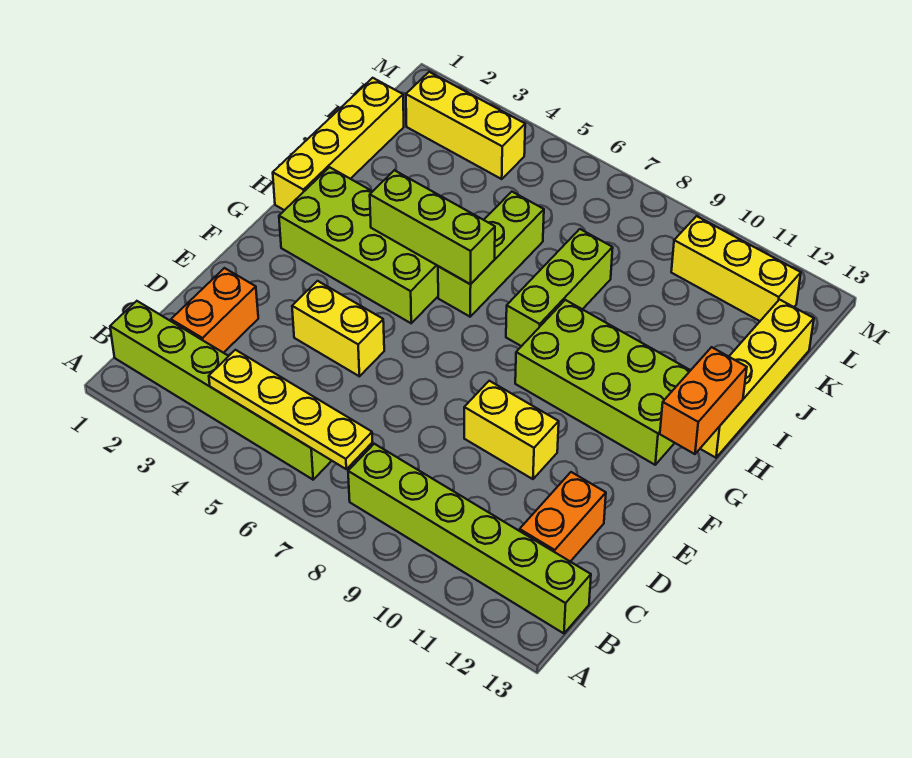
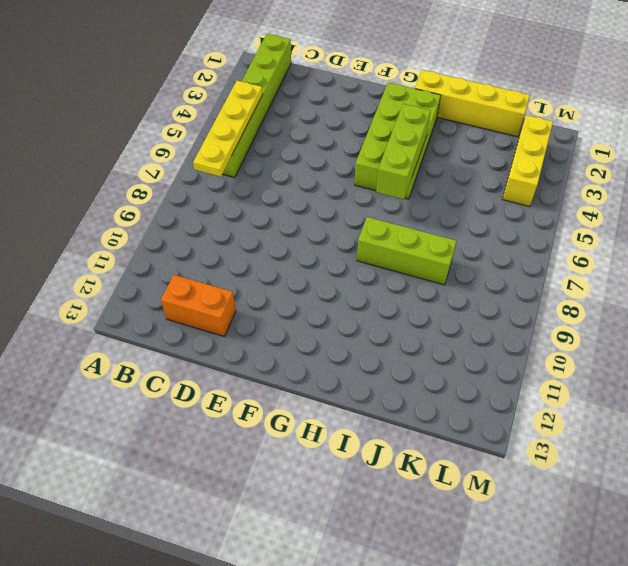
none -> lime brick B8:B13 level 1
none -> orange brick C2:D2 level 1
none -> yellow brick E4:E5 level 1

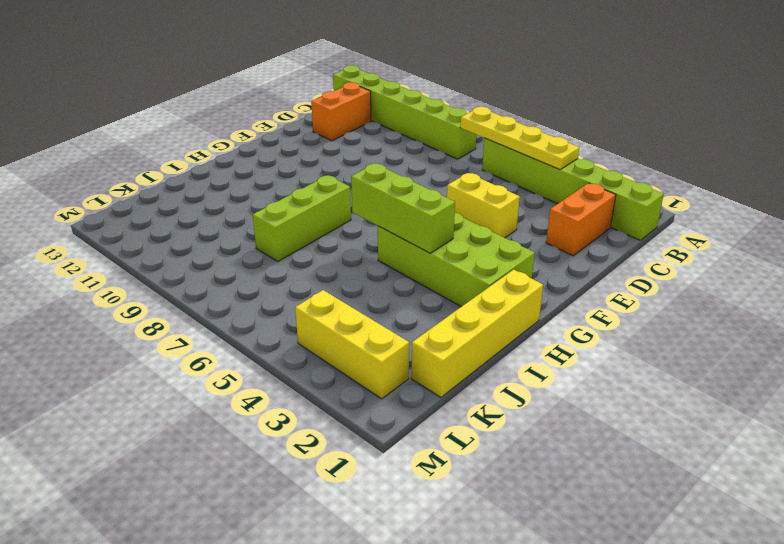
none -> yellow brick E9:E10 level 1
none -> lime brick G9:H12 level 1
none -> lime brick H6:J6 level 1

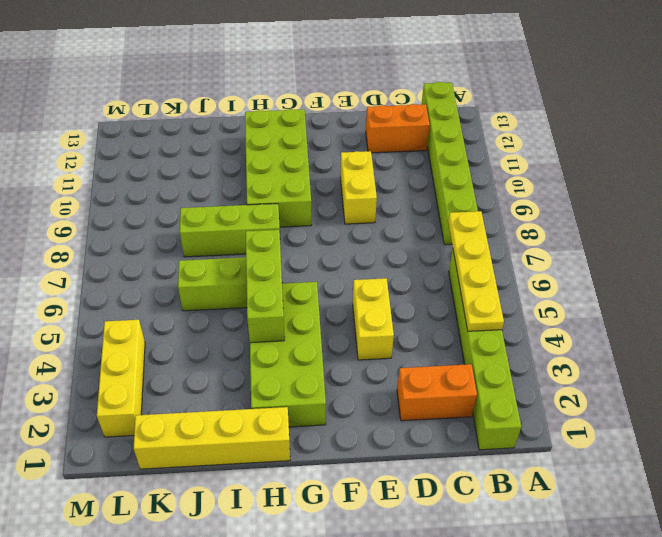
none -> yellow brick H13:K13 level 1
none -> yellow brick L10:L12 level 1
none -> orange brick G13:H13 level 2

